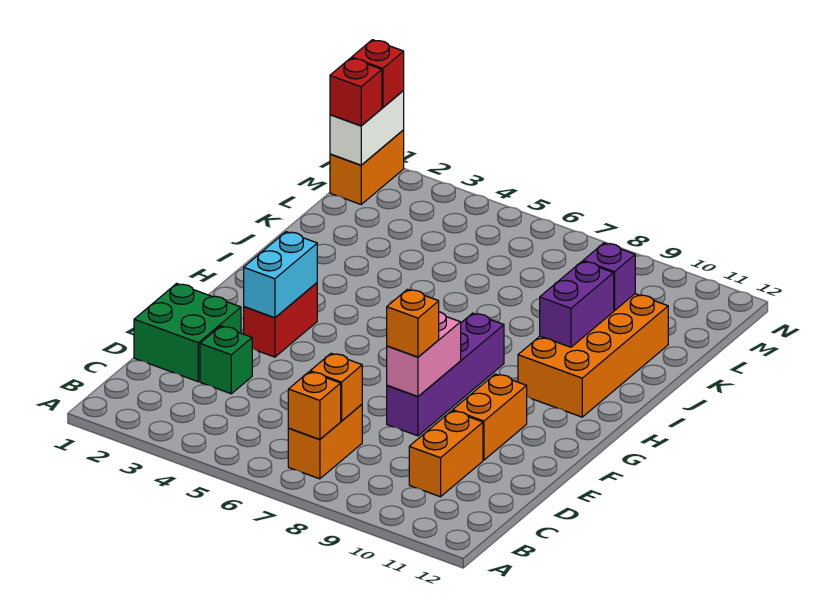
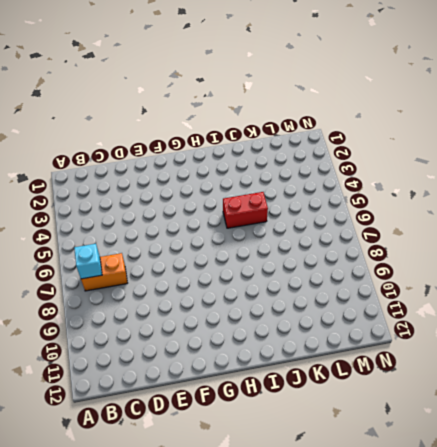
cyan brick B7 level 2 -> orange brick B7 level 2
red brick I5:J5 level 1 -> red brick F3:G3 level 1
none -> orange brick C10:D10 level 1
none -> green brick D1:E2 level 1
none -> green brick D3 level 1

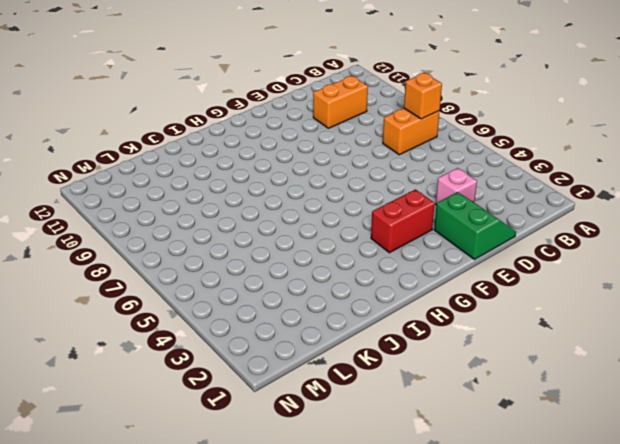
green slope D1:E2 level 1 top E -> green brick D1:E2 level 1
pink brick D3 level 1 -> green brick D3 level 1
none -> purple brick E8:H8 level 1
none -> orange brick E10:F10 level 1
none -> orange brick H10:K11 level 1

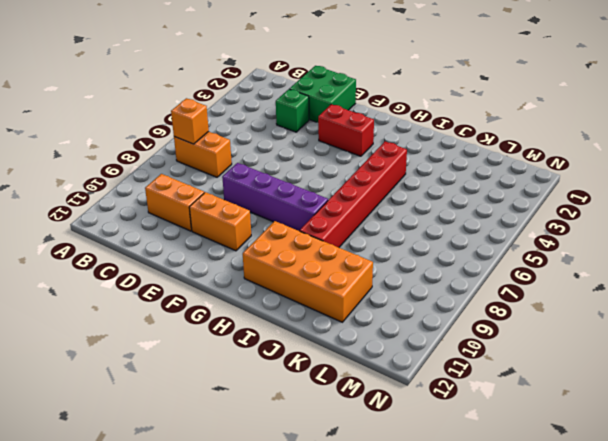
red brick I4:I9 level 1 -> none
none -> orange brick M1:N1 level 1
none -> orange brick C7 level 2
none -> pink brick E8:F8 level 2

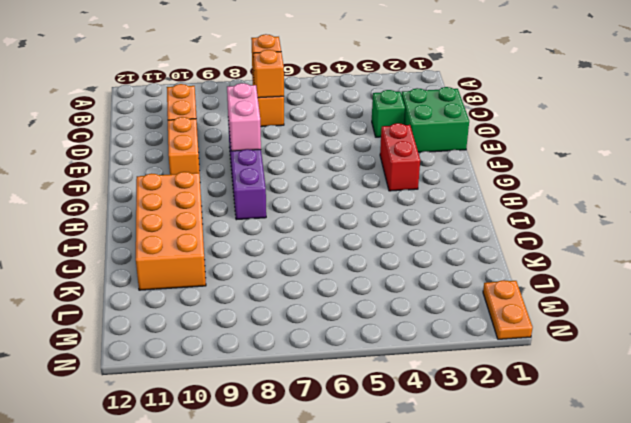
orange plate M1:N1 level 1 -> orange brick M1:N1 level 1
none -> cyan brick F3:G3 level 2
none -> purple brick I10:J10 level 2
none -> purple brick K10 level 2

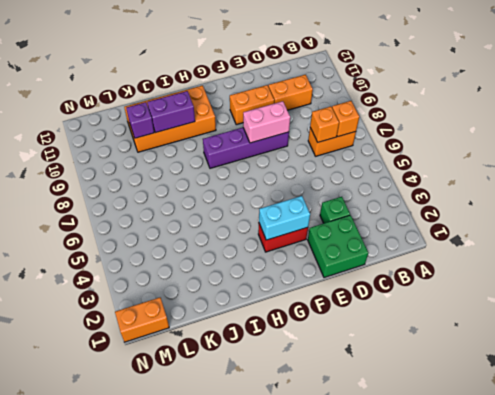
none -> white brick M1:N1 level 2
none -> orange brick E8 level 3
none -> red brick M1 level 3

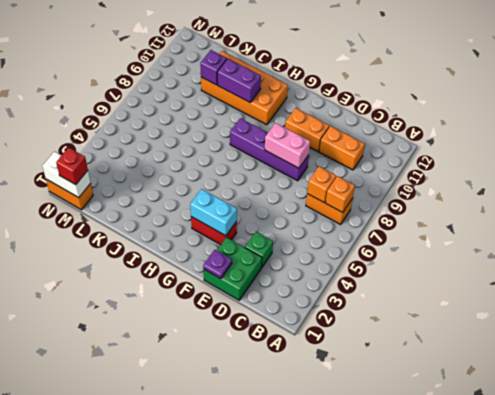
purple plate E1 level 2 -> none
none -> orange brick E8 level 3
none -> red brick N1 level 3

